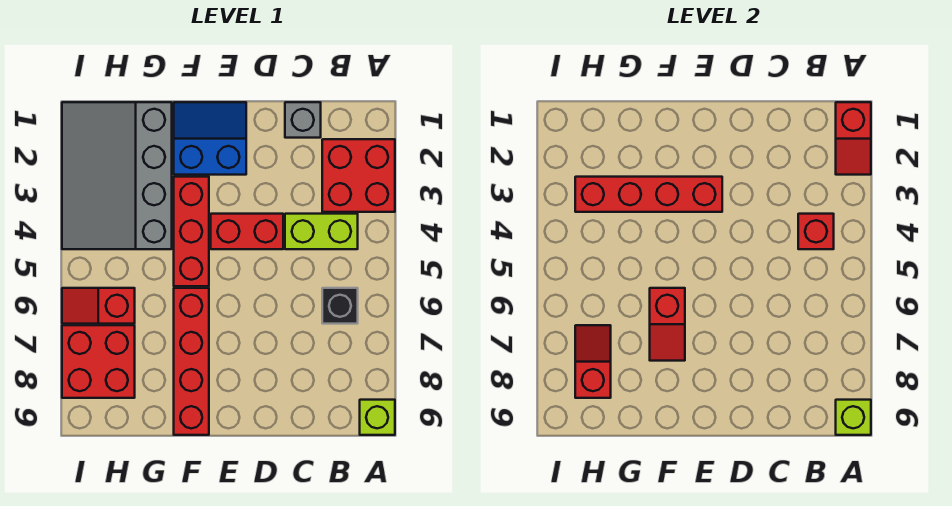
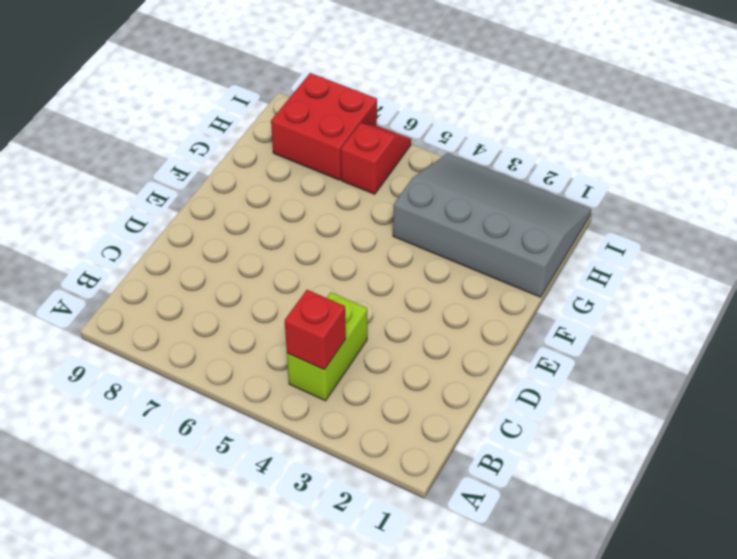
none -> red brick A2:B3 level 1
none -> lime brick A9 level 1
none -> black brick B6 level 1

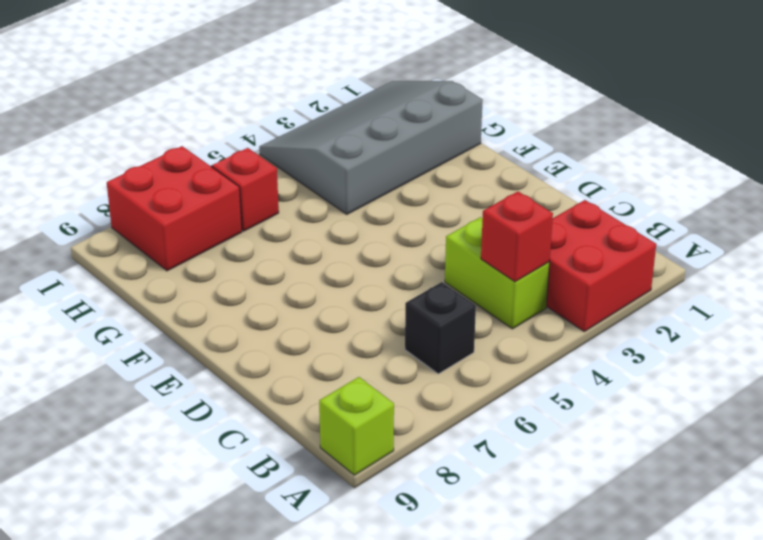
none -> grey brick C1 level 1
none -> red brick D4:E4 level 1
none -> blue slope E1:F2 level 1 top 2

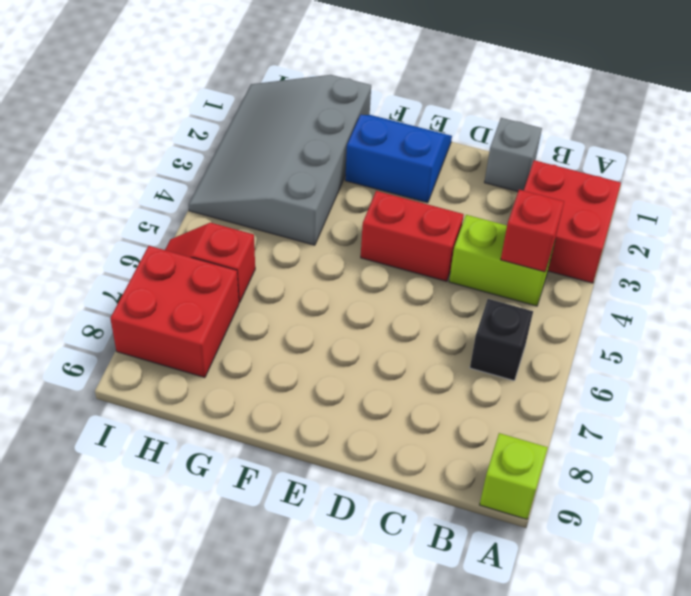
none -> red brick F3:F5 level 1
none -> red brick F6:F9 level 1
none -> red slope A1:A2 level 2 top 1

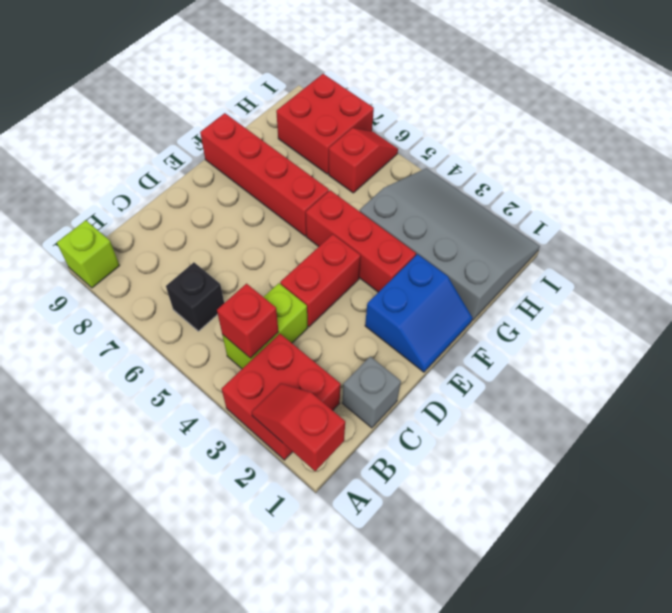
none -> lime brick A9 level 2
none -> red brick E3:H3 level 2
none -> red slope F6:F7 level 2 top 6

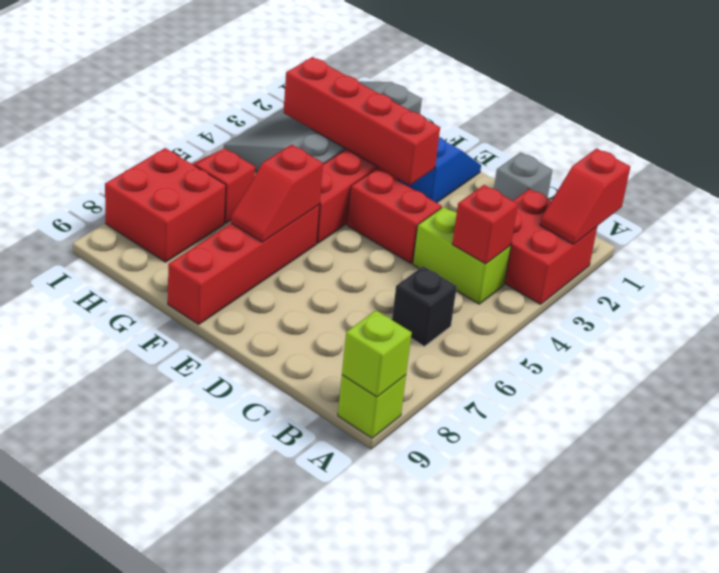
none -> red slope H7:H8 level 2 top 8

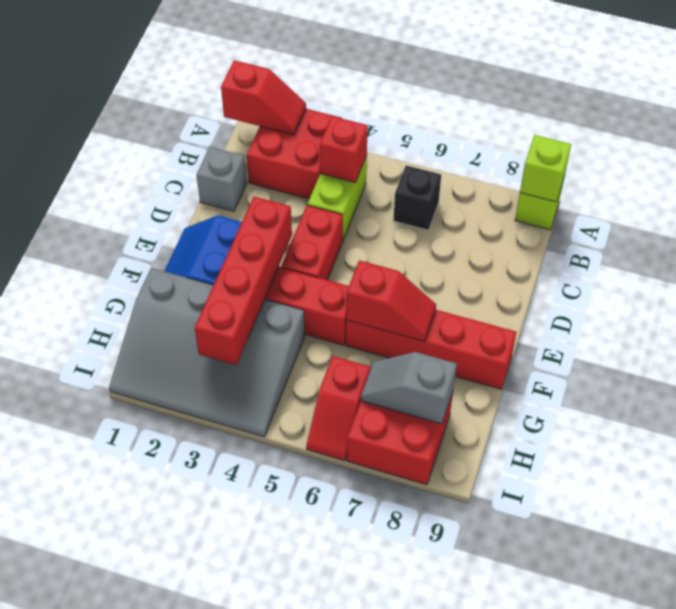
grey slope H7:H8 level 2 top 8 -> red slope H7:H8 level 2 top 8

